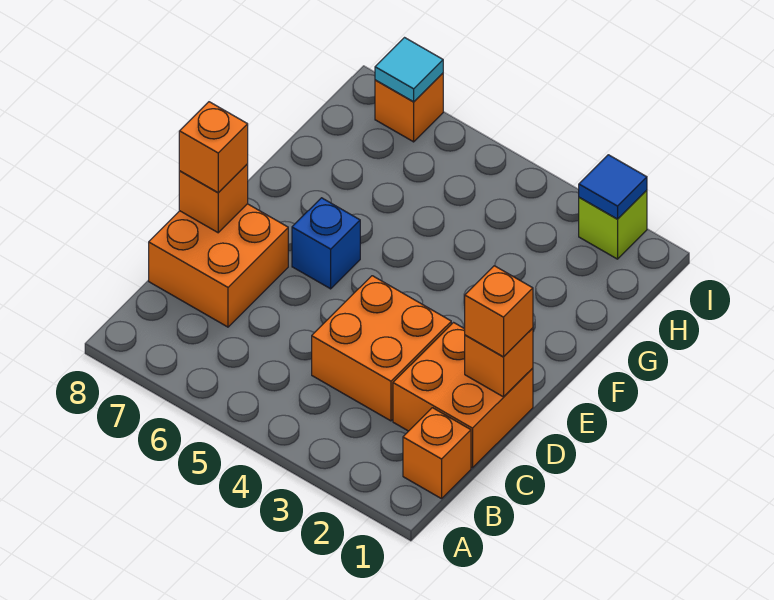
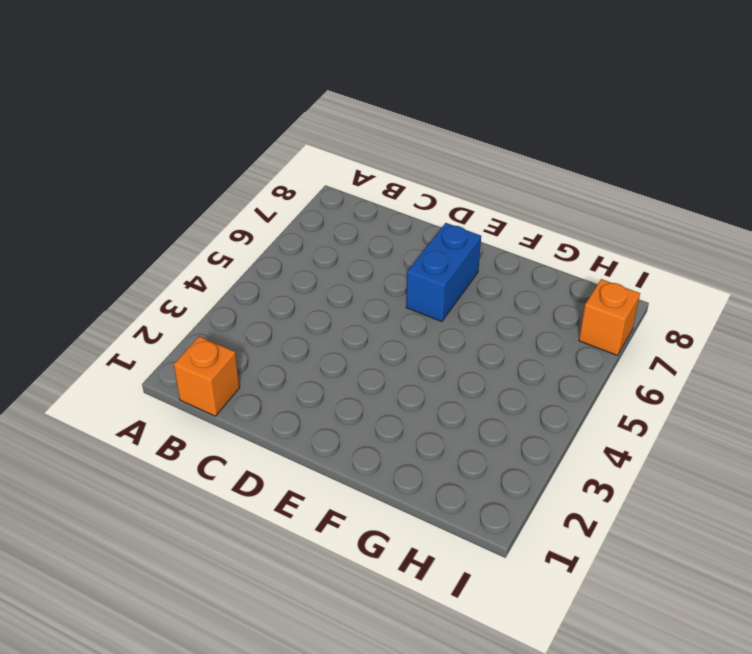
blue brick E6:E7 level 1 -> blue brick E6 level 1
none -> orange brick C1:D2 level 1
none -> orange brick C3:D4 level 1
none -> orange brick C7:D8 level 1

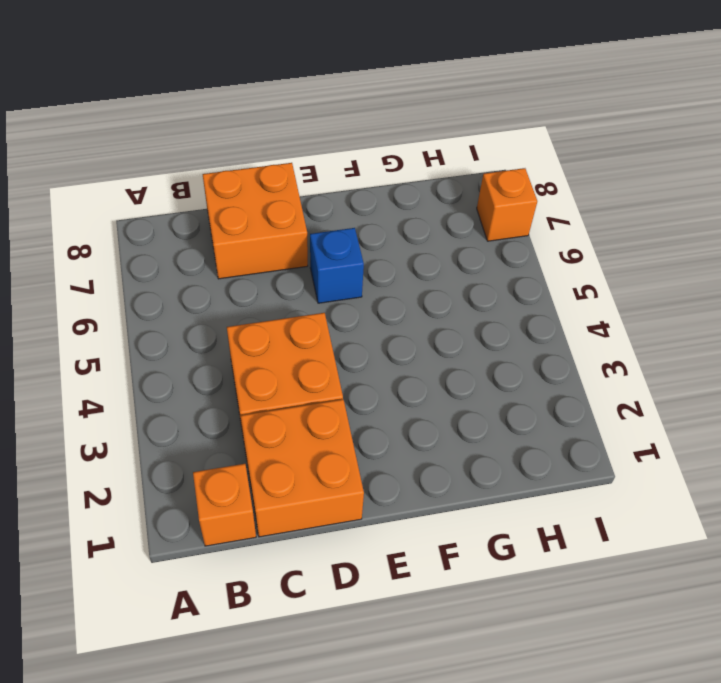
none -> lime brick I2 level 1
none -> orange brick D1 level 2
none -> orange brick D8 level 2

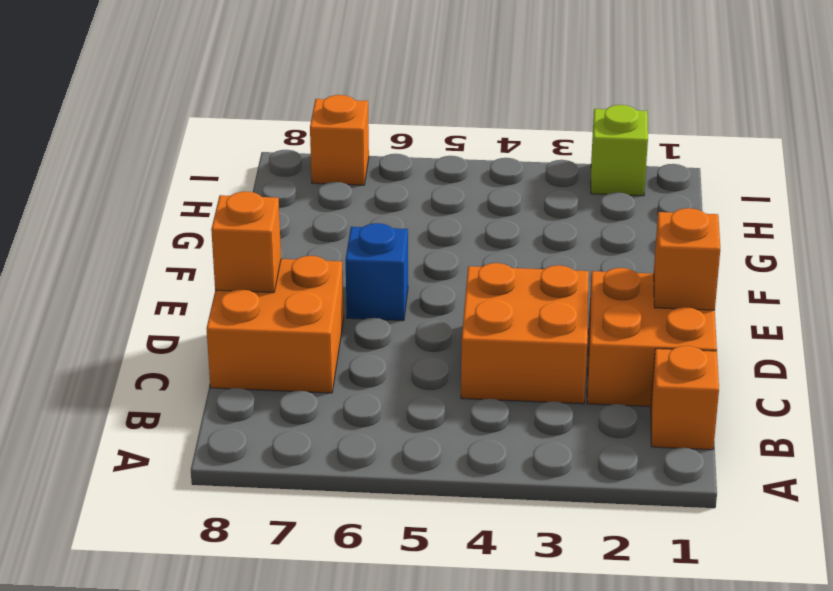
none -> blue tile I2 level 2
none -> cyan tile I7 level 2
none -> orange brick D1 level 3

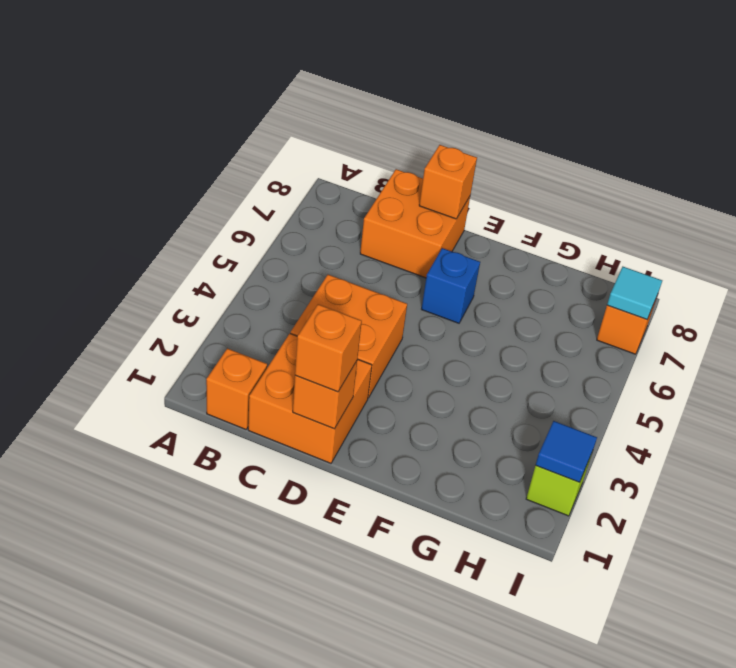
none -> orange brick D8 level 3

